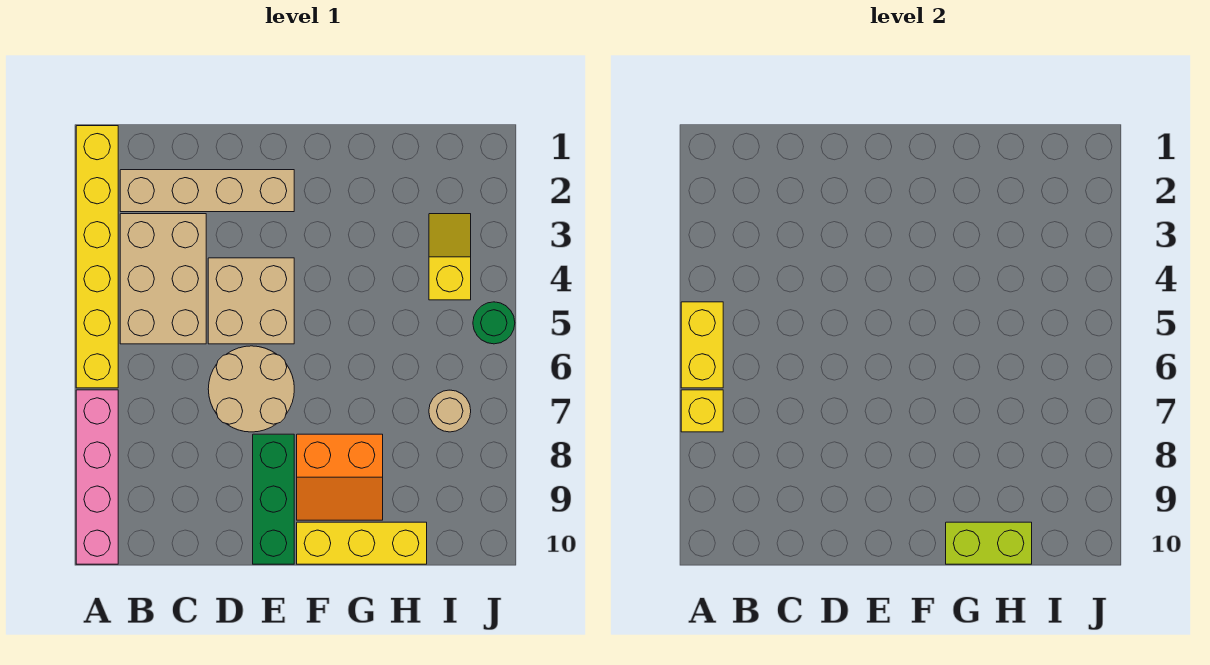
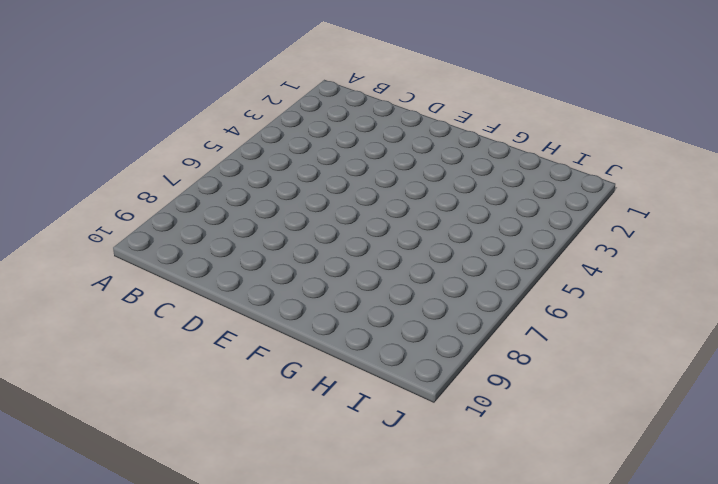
none -> yellow brick A1:A6 level 1
none -> pink brick A7:A10 level 1
none -> tan brick B2:E2 level 1

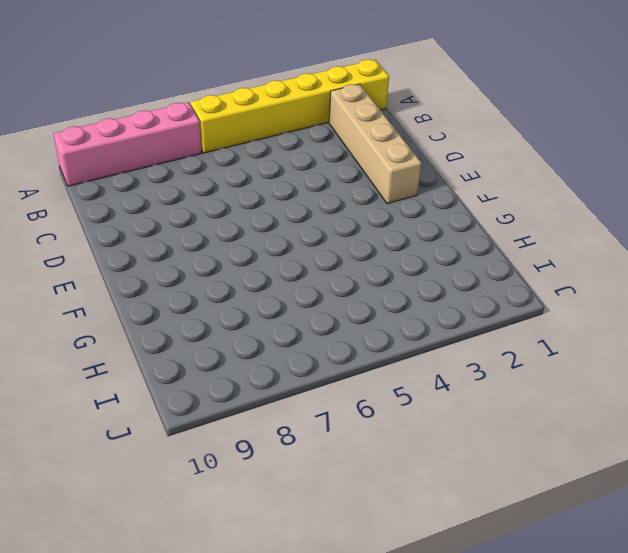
none -> tan brick B3:C5 level 1
none -> tan brick D4:E5 level 1
none -> tan round brick D6:E7 level 1

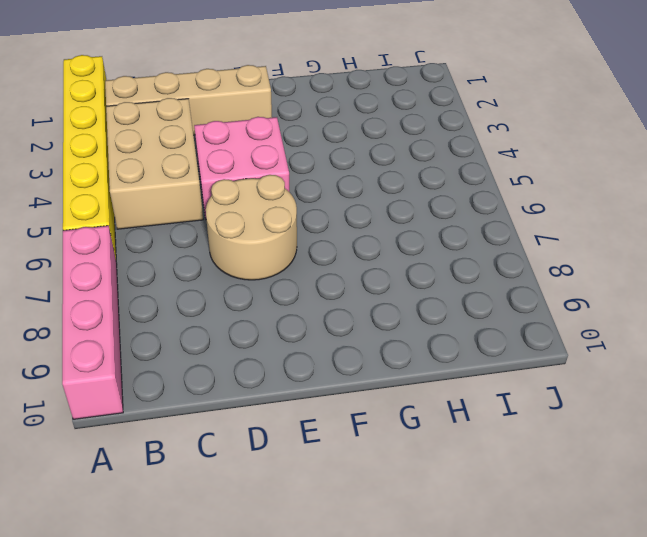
pink brick D4:E5 level 1 -> tan brick D4:E5 level 1
none -> green brick E8:E10 level 1
none -> orange slope F8:G9 level 1 top 8
none -> yellow brick F10:H10 level 1

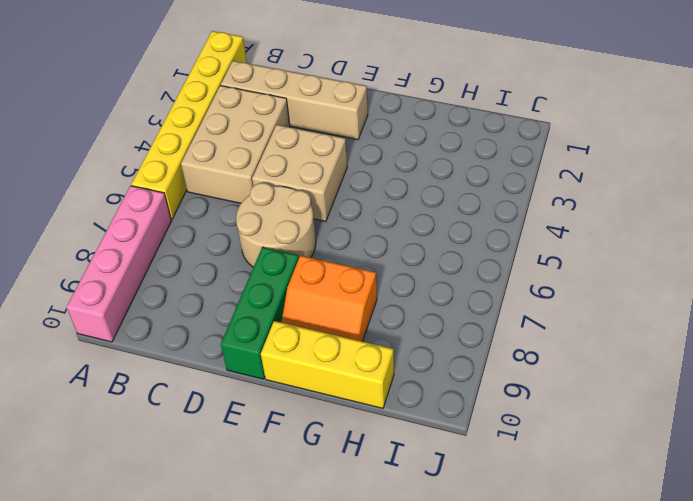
none -> yellow slope I3:I4 level 1 top 4
none -> tan round brick I7 level 1
none -> green round brick J5 level 1

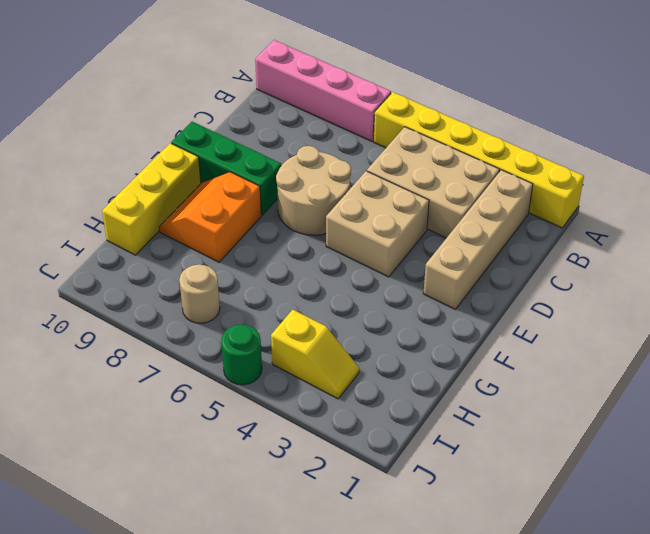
none -> yellow brick A5:A6 level 2
none -> yellow brick A7 level 2
none -> lime brick G10:H10 level 2

